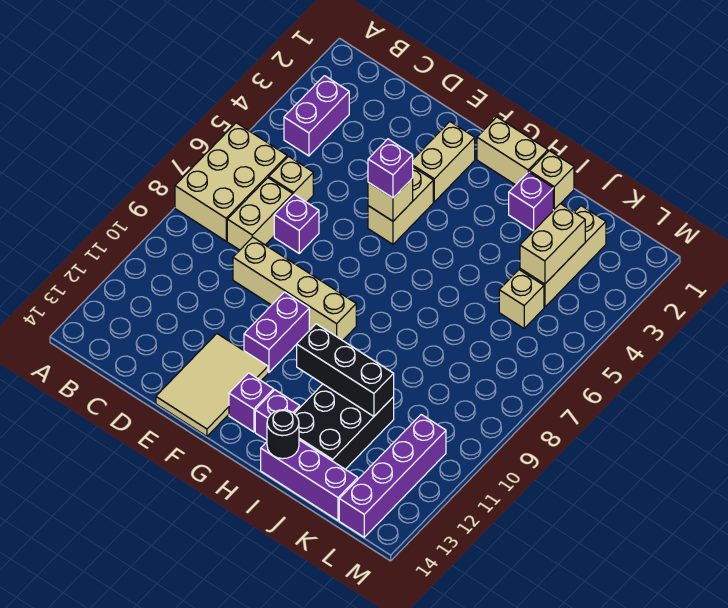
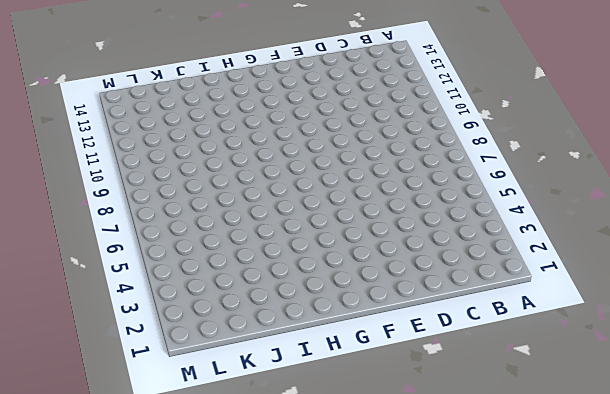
none -> tan brick A6:B8 level 1
none -> purple brick B3:B4 level 1
none -> tan brick C6 level 1

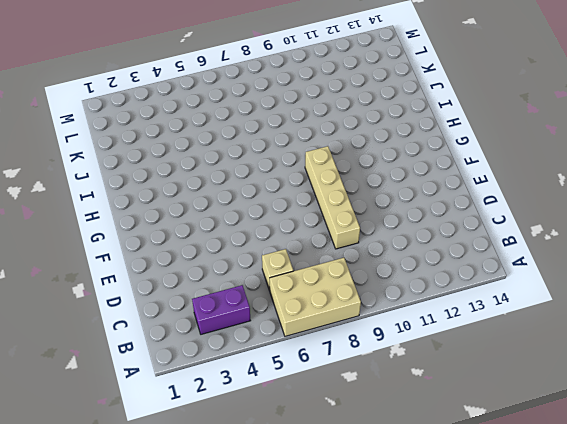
none -> tan brick C7:C8 level 1
none -> purple brick D7 level 1
none -> tan tile E12:F14 level 1

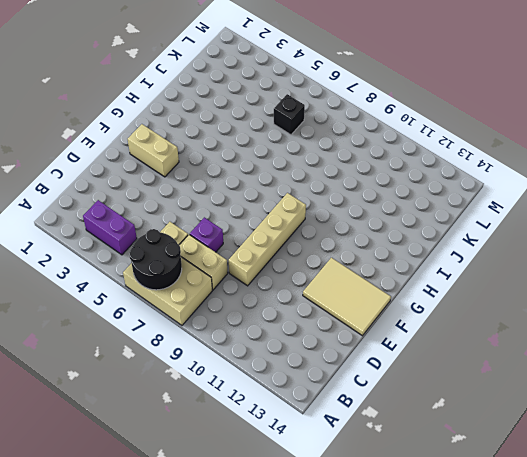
black round brick A6:B7 level 2 -> none
black brick K6 level 1 -> none
none -> tan brick F4:F5 level 1
none -> purple brick F10:F11 level 1
none -> tan brick G1:H1 level 1

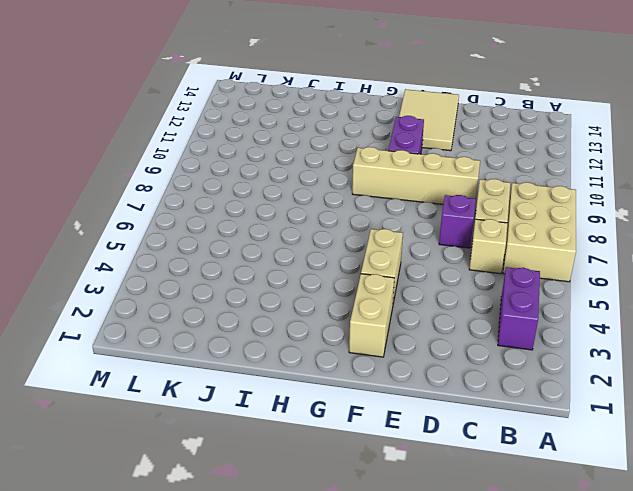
none -> tan brick G1:H1 level 1
none -> purple brick G13 level 1
none -> purple brick H13 level 1

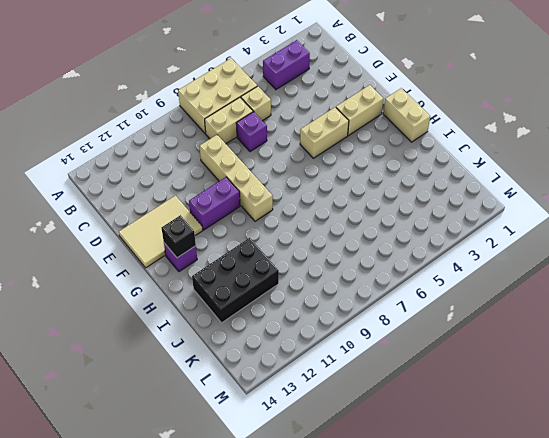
black brick G13 level 2 -> none
none -> purple brick H13 level 1
none -> tan brick I1 level 1
none -> purple brick I2 level 1

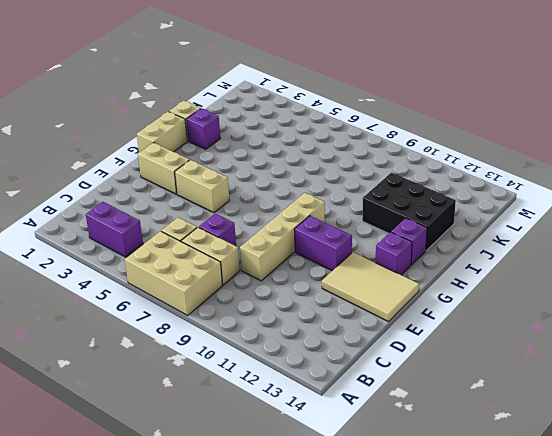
none -> purple brick I14:K14 level 1
none -> tan brick K2:K4 level 1
none -> tan brick K5 level 1

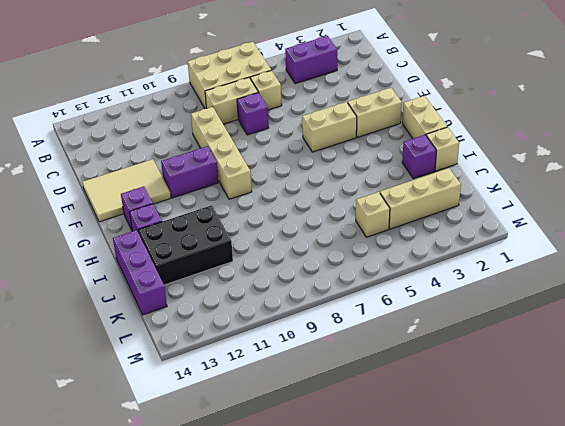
none -> purple brick L11:L14 level 1
none -> tan brick F5 level 2
none -> black brick H11:J11 level 2

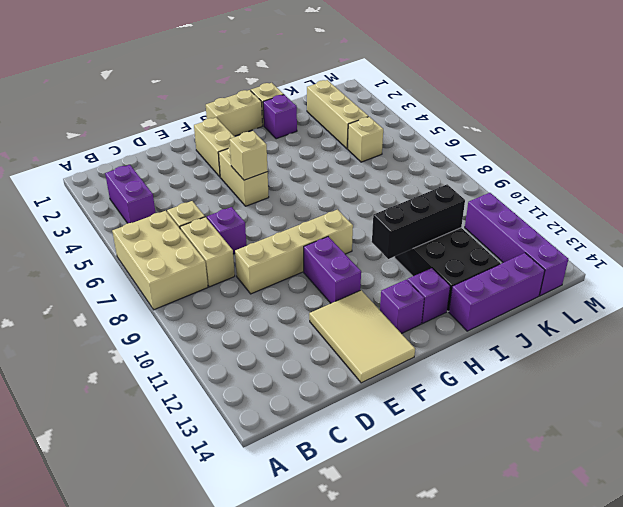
none -> black round brick I14 level 2
none -> tan brick K3:K4 level 2
none -> purple brick F5 level 3

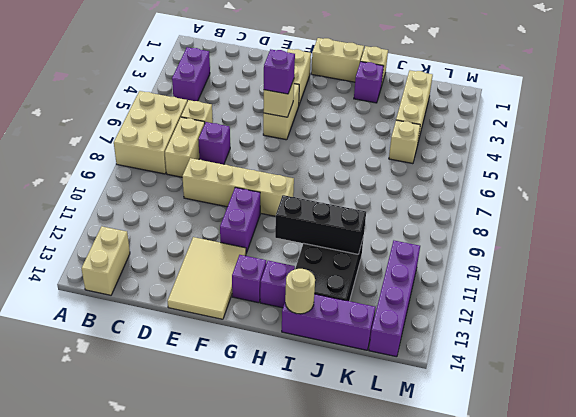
tan brick B13:B14 level 1 -> tan brick K3:K4 level 2
tan round brick I14 level 2 -> black round brick I14 level 2

